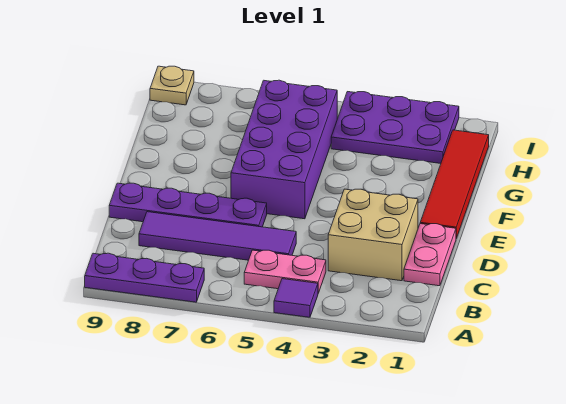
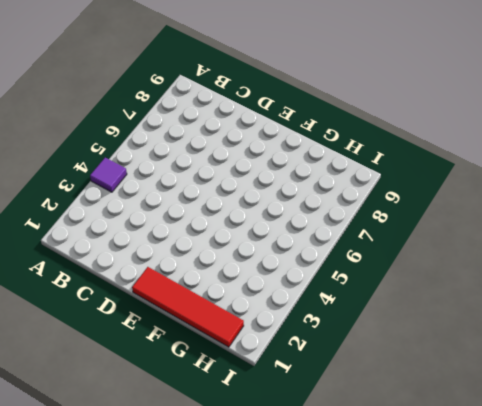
none -> purple plate A7:A9 level 1
none -> pink plate B4:B5 level 1

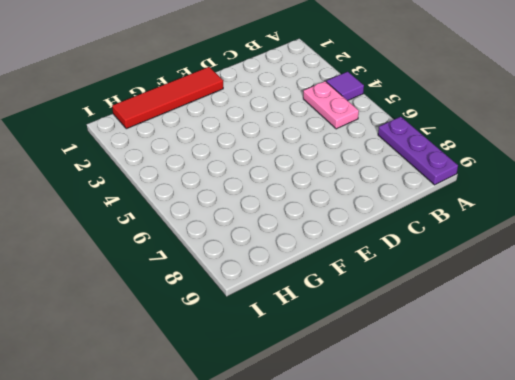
none -> pink plate C1:D1 level 1
none -> tan brick C2:D3 level 1

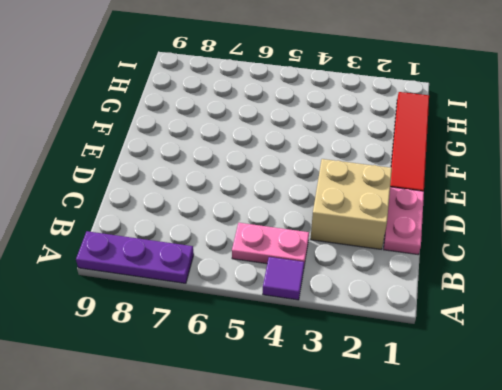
none -> purple tile C5:C8 level 1
none -> purple plate D6:D9 level 1

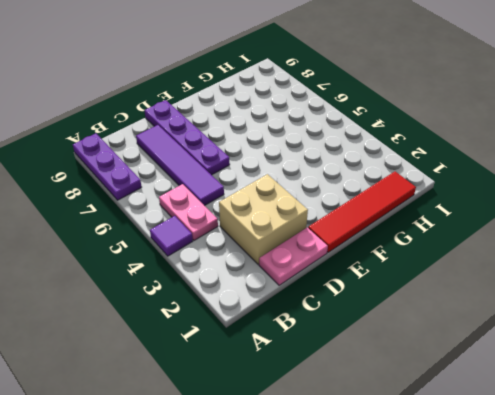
none -> purple brick E5:H6 level 1
none -> purple plate H2:I4 level 1

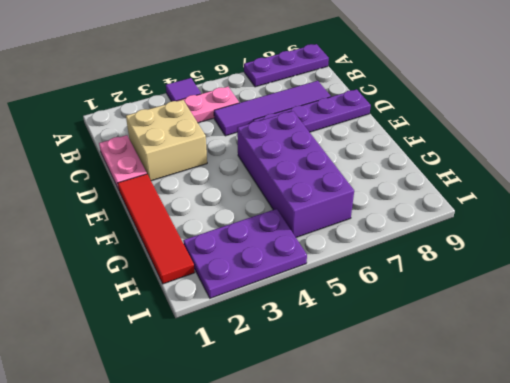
none -> tan plate I9 level 1

